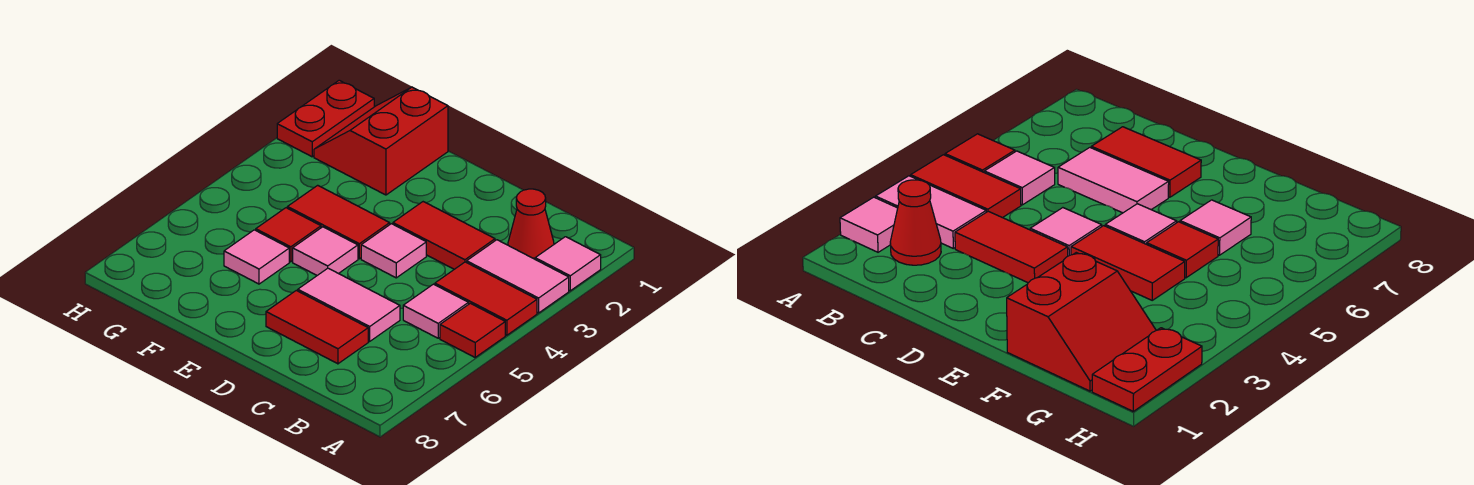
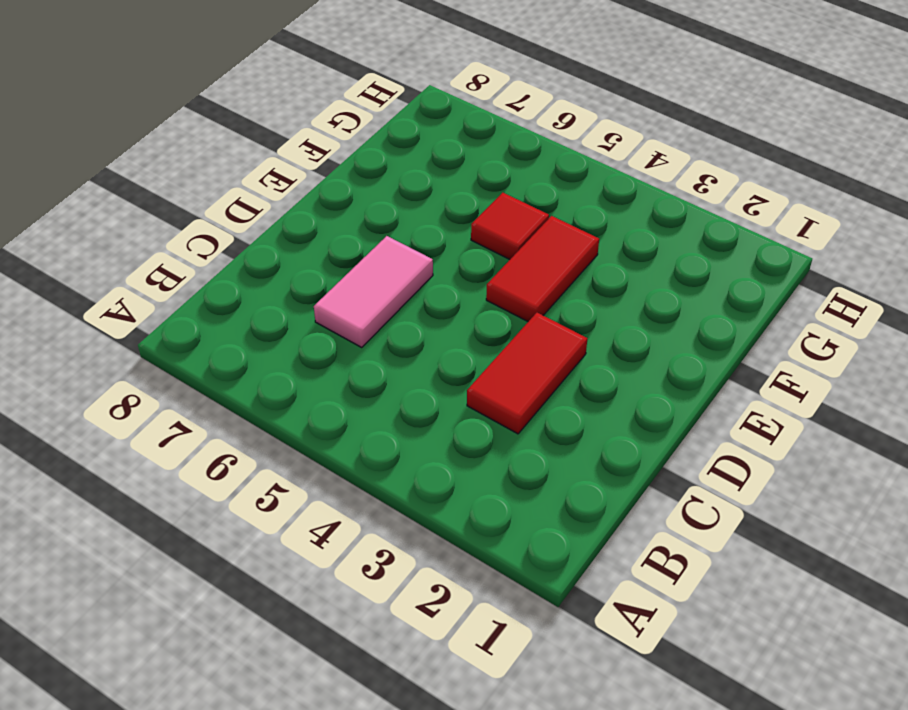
none -> pink tile A2 level 1
none -> pink tile A3:B3 level 1
none -> red tile A4:B4 level 1

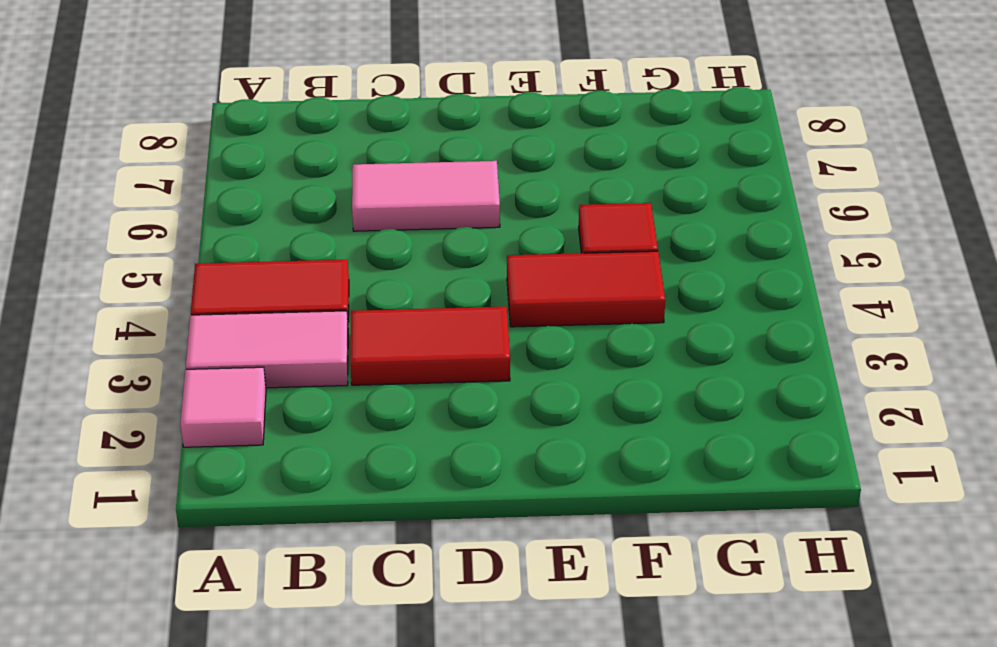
none -> red tile A5 level 1
none -> red cone B2 level 1
none -> pink tile B5 level 1

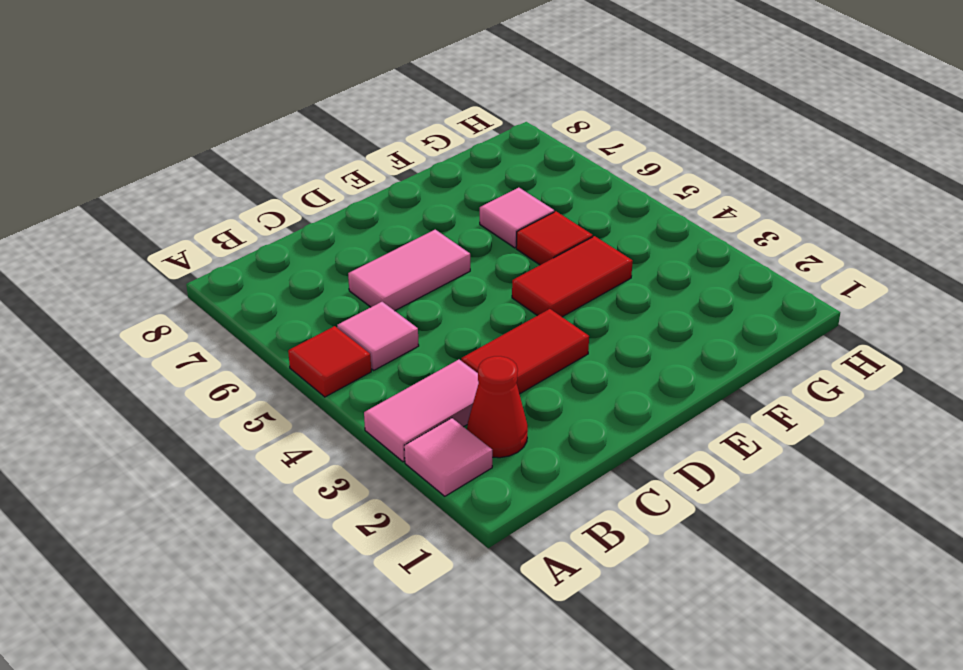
none -> red tile A4:B4 level 1
none -> red tile C7:D7 level 1
none -> pink tile D4 level 1

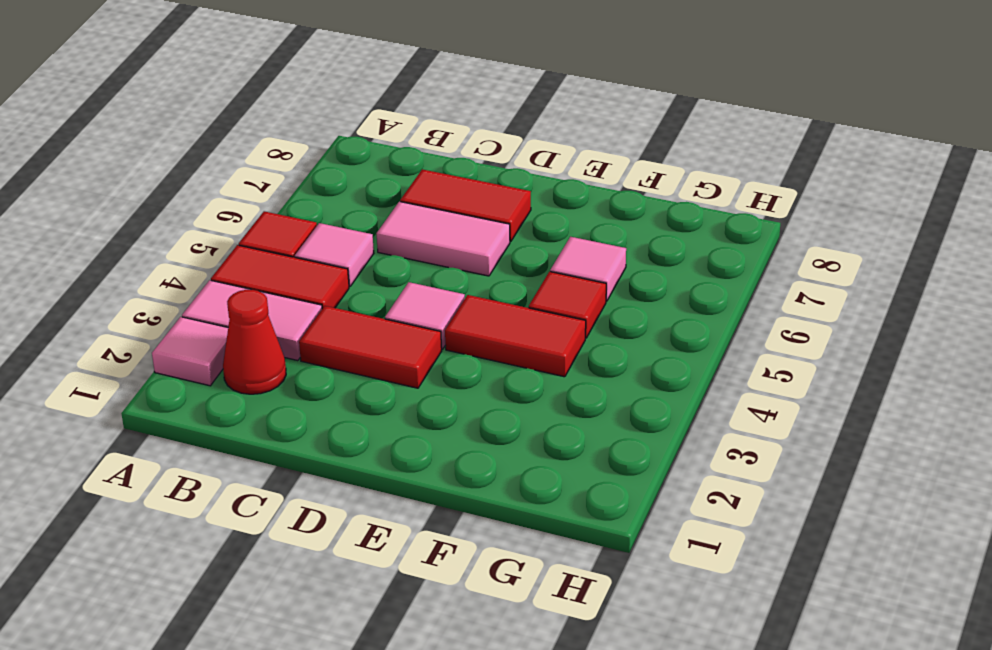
none -> pink tile E5 level 1
none -> red slope F1:G2 level 1 top F
none -> red plate H1:H2 level 1

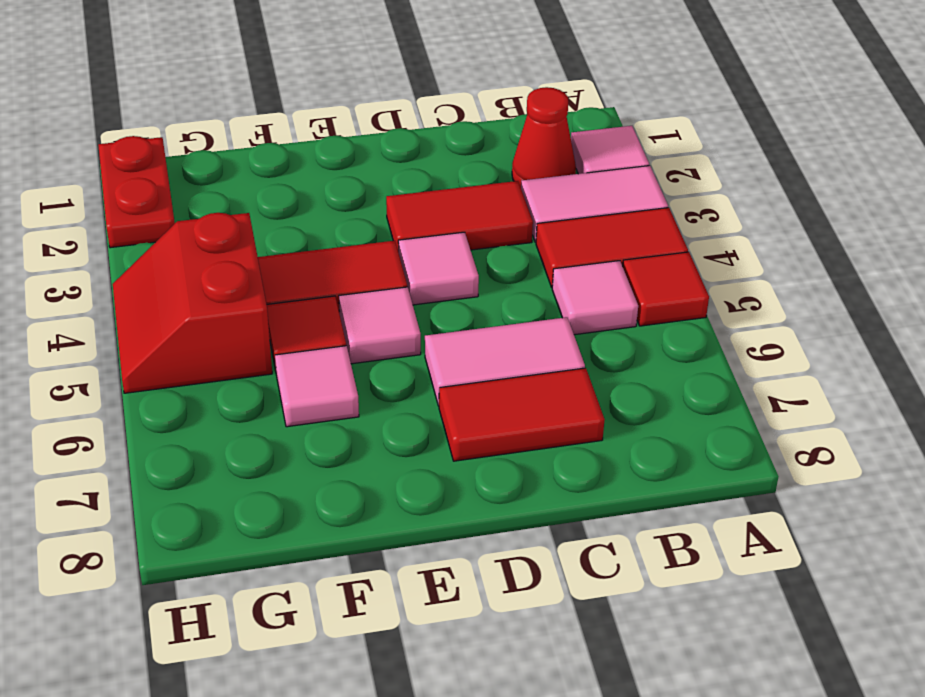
red slope G4:H5 level 1 top G -> red slope F1:G2 level 1 top F

